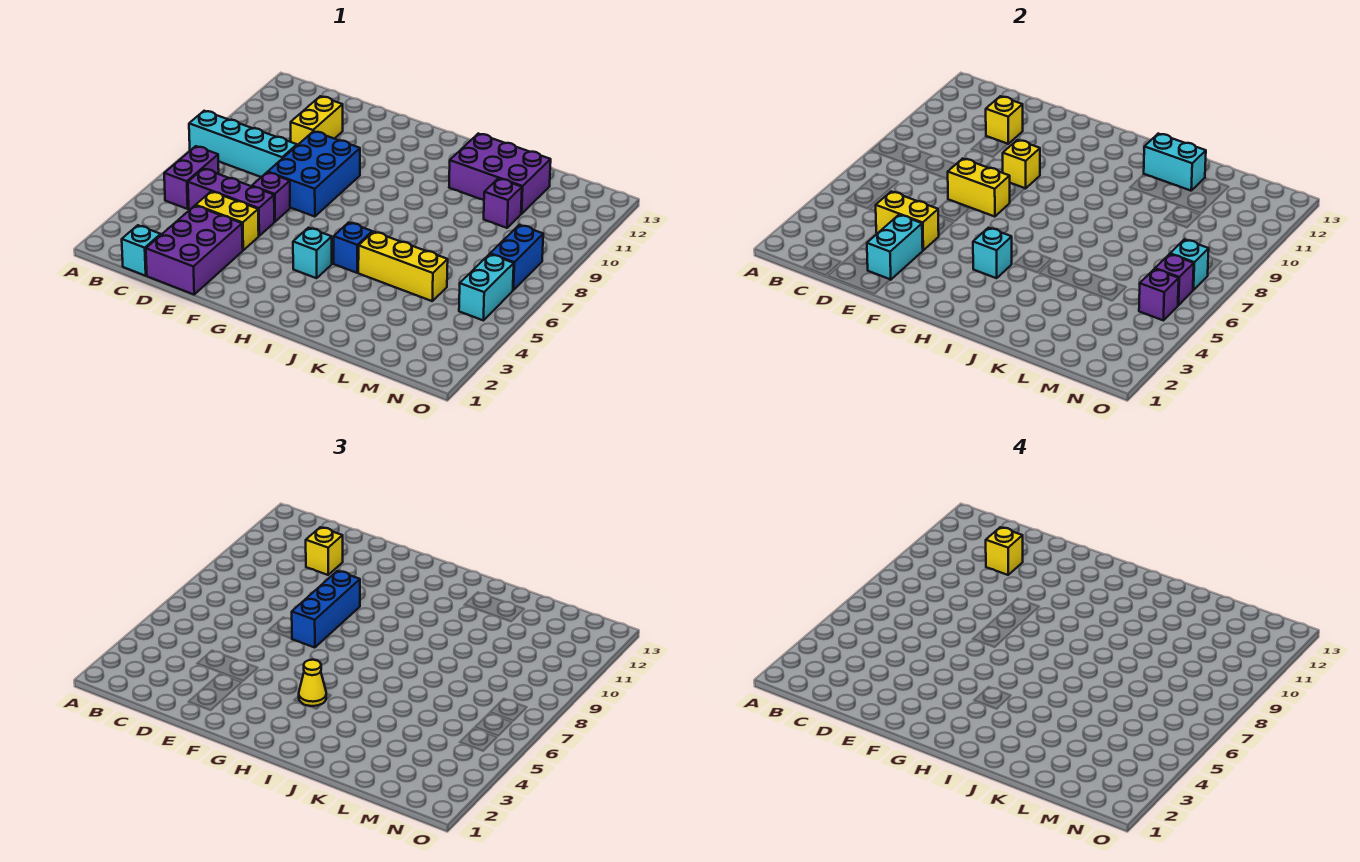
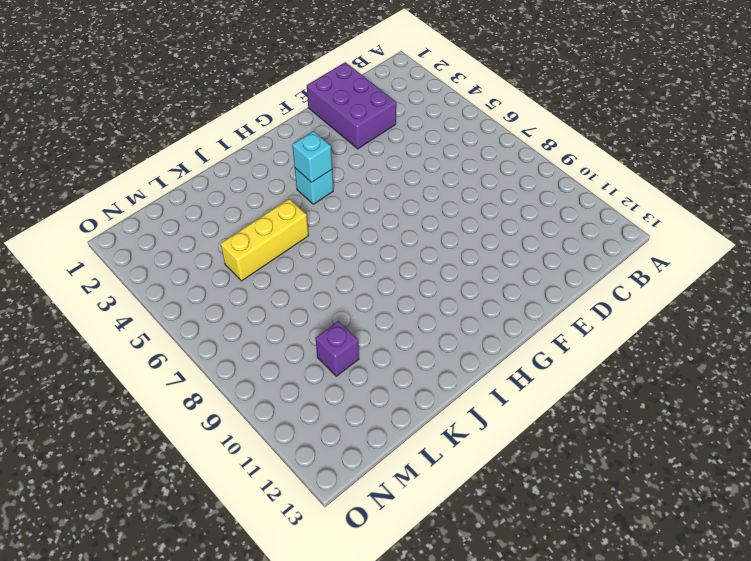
none -> cyan brick A8:D8 level 1
none -> purple brick B5:B6 level 1
none -> cyan brick C1 level 1
none -> purple brick C5:E5 level 1

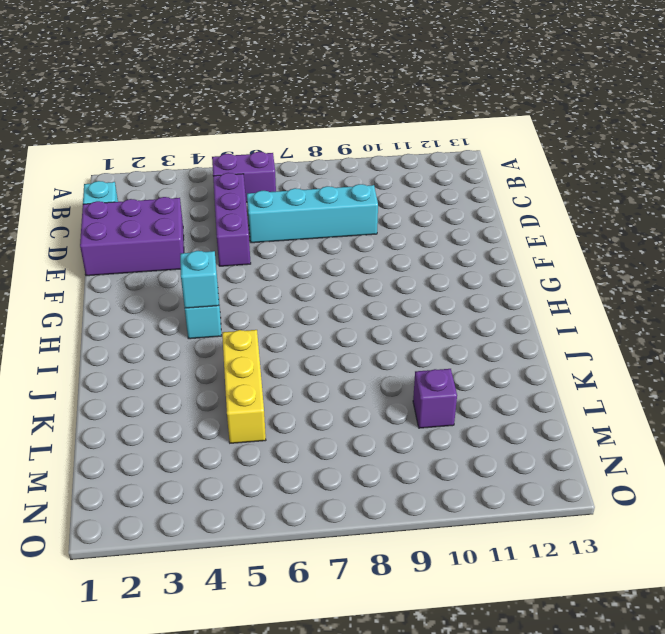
cyan brick D6:D9 level 1 -> cyan brick A8:D8 level 1
none -> yellow brick D4:E4 level 1
none -> yellow brick D10:D11 level 1
none -> purple brick E6 level 1
none -> blue brick E7:F9 level 1

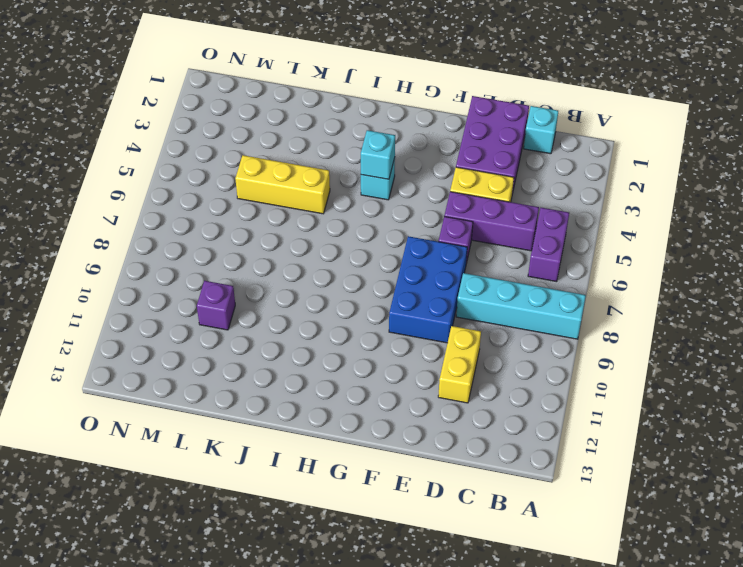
none -> blue brick I5 level 1
none -> purple brick J11:L12 level 1
none -> cyan brick N5:N6 level 1
none -> blue brick N7:N8 level 1

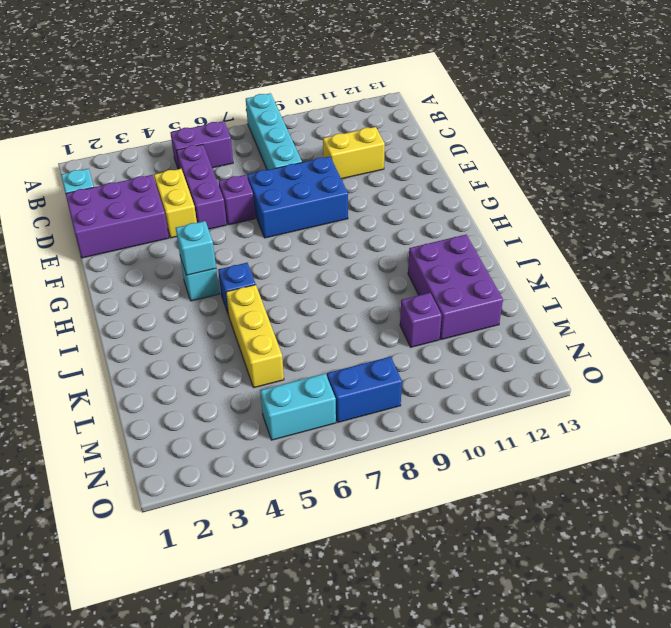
none -> yellow brick D4:E4 level 2
none -> yellow brick D11 level 2
none -> cyan brick E2:E3 level 2
none -> yellow brick E7:F7 level 2

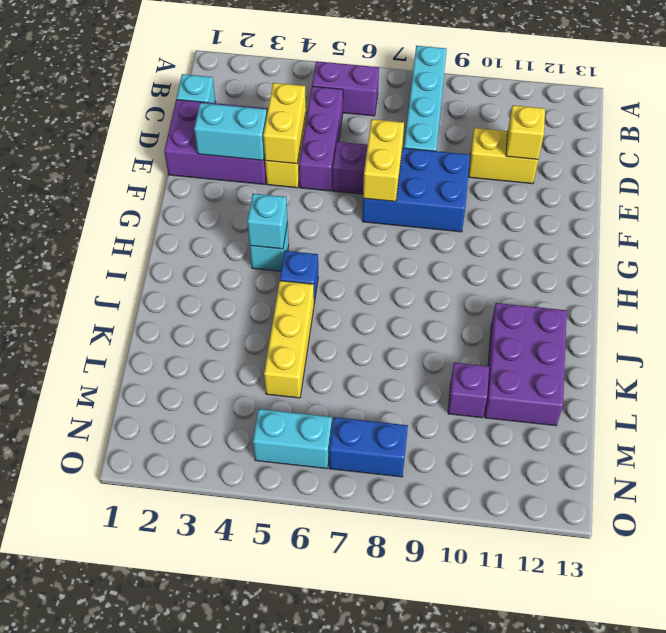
none -> yellow brick F9 level 2
none -> cyan brick J12:K12 level 2
none -> purple brick N5 level 2
none -> purple brick N6 level 2

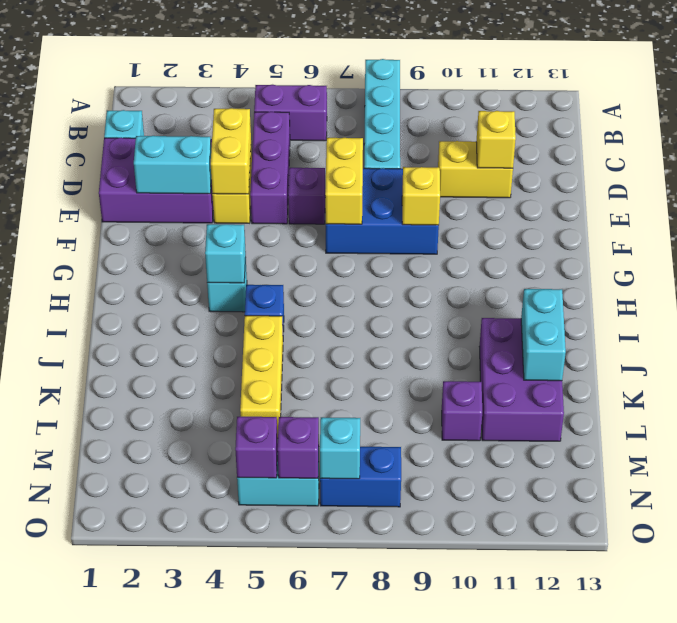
none -> yellow brick D11 level 3
none -> blue brick F7:F9 level 3
none -> yellow cone H4 level 3
none -> yellow brick D11 level 4

